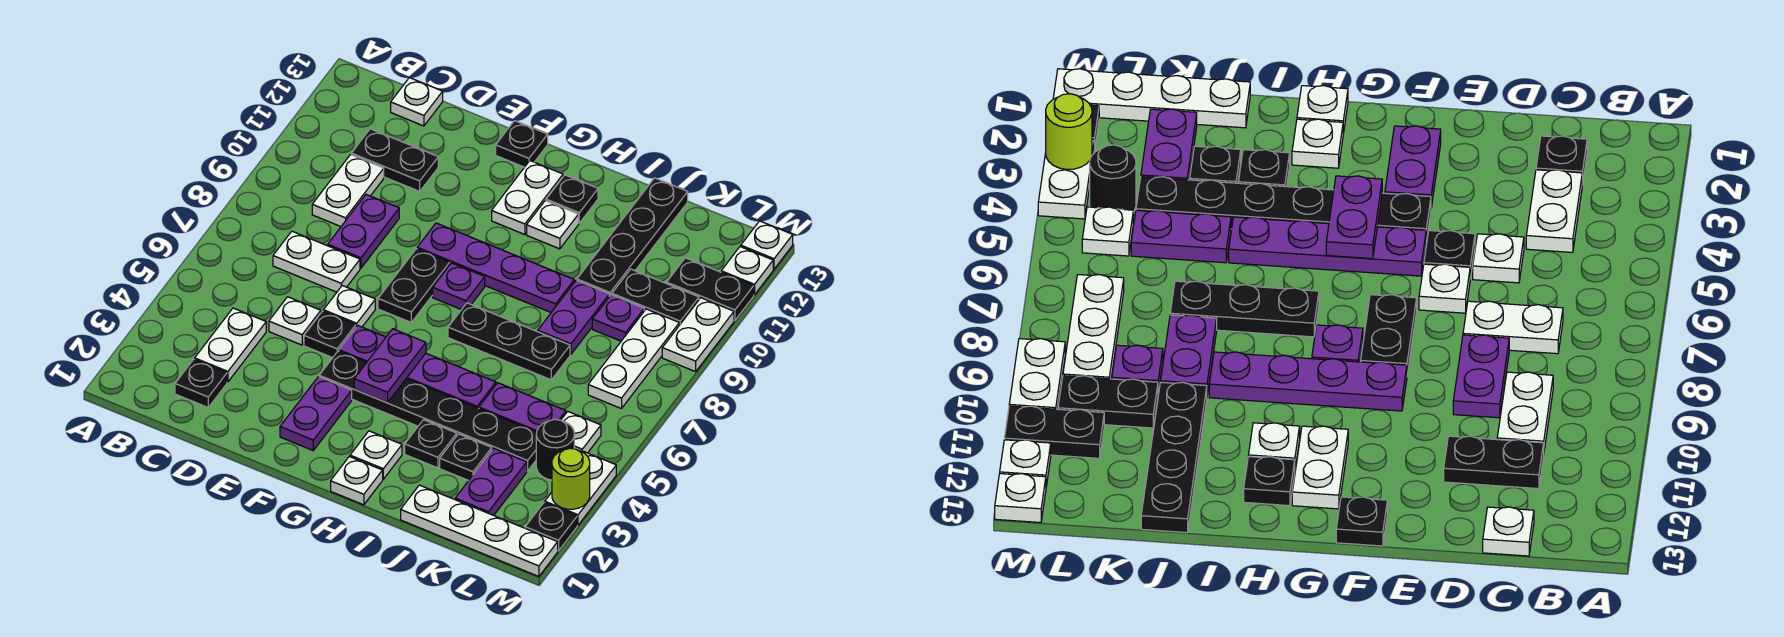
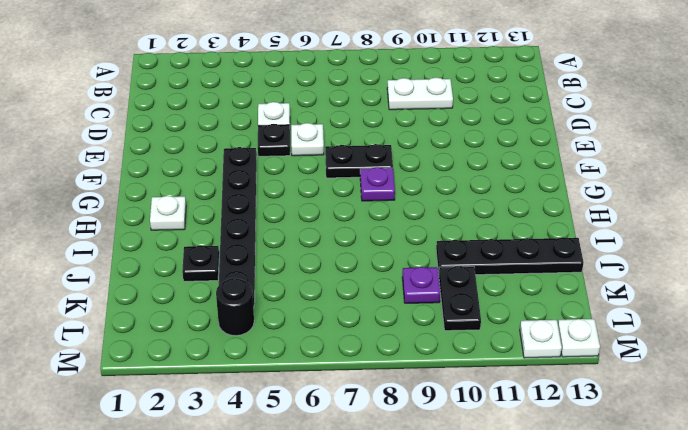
none -> black plate C2 level 1
none -> white plate C3:C4 level 1
none -> white plate C7:D7 level 1
none -> black plate C11:D11 level 1

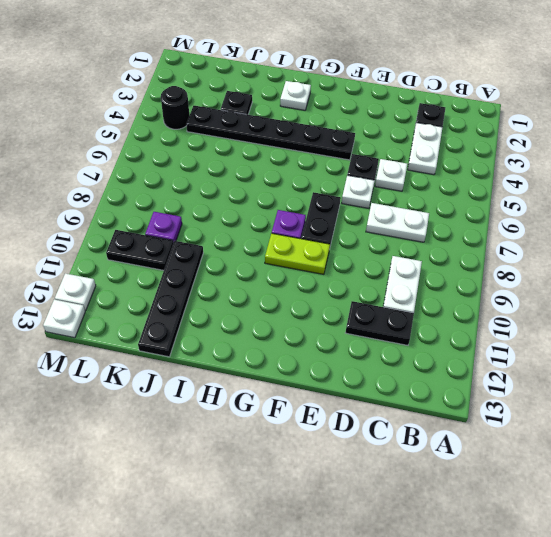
lime plate F9:G9 level 1 -> purple plate F9:I9 level 1
none -> white plate C13 level 1
none -> purple plate D8:D9 level 1
none -> purple plate F2:F3 level 1
none -> purple plate F5:I5 level 1

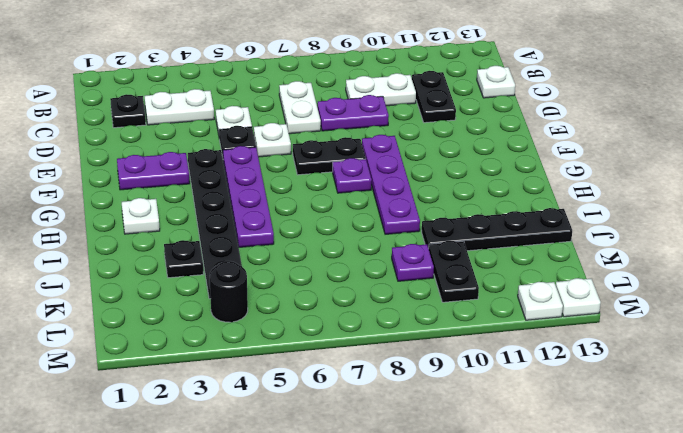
none -> black plate F13 level 1
none -> white plate G11:G12 level 1
none -> white plate H1 level 1
none -> black plate H7:J7 level 1

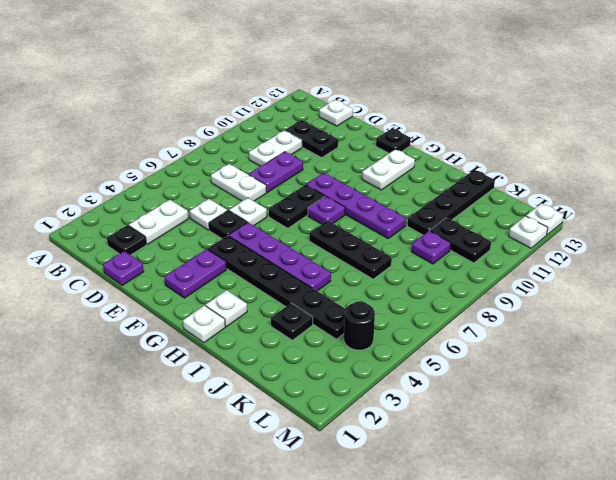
purple plate D1 level 1 -> none
none -> white plate H11 level 1
none -> black plate H12 level 1
none -> black plate I3 level 1
none -> white plate J1:M1 level 1

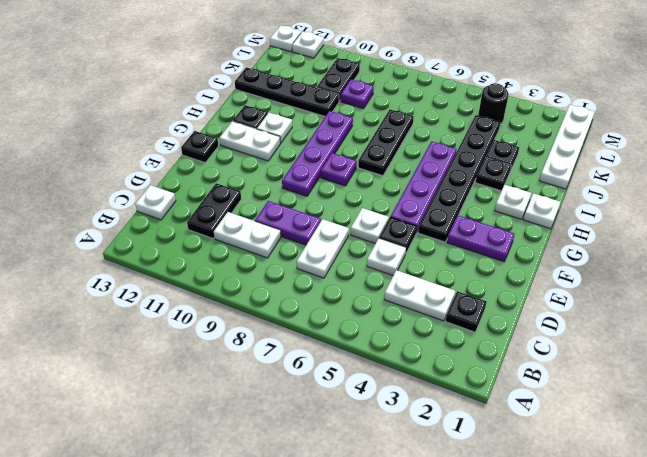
none -> black plate F7:F8 level 1
none -> purple plate J5:K5 level 1
none -> purple plate J8:J9 level 1
none -> purple plate K2:K3 level 1

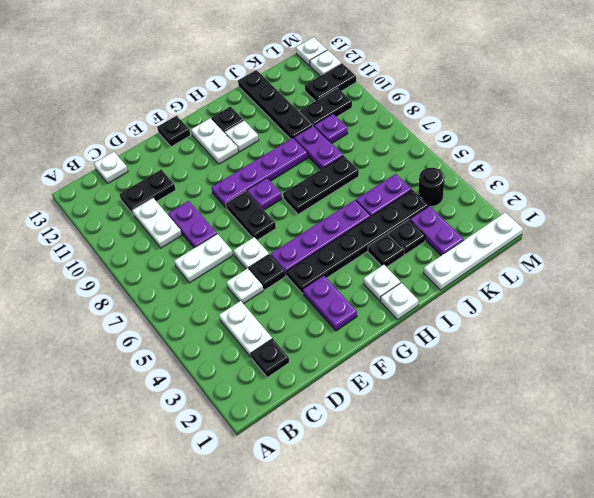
none -> white plate L5 level 1
none -> white plate L7:L9 level 1
none -> black plate M2 level 1
none -> white plate M3:M4 level 1

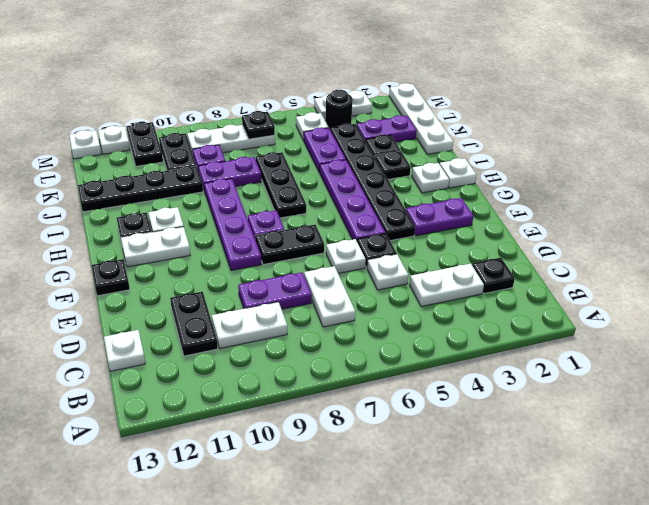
black plate L7 level 2 -> black plate M2 level 1
none -> white plate M9:M10 level 1
none -> purple plate G4:G5 level 2
none -> lime round brick M3 level 2

